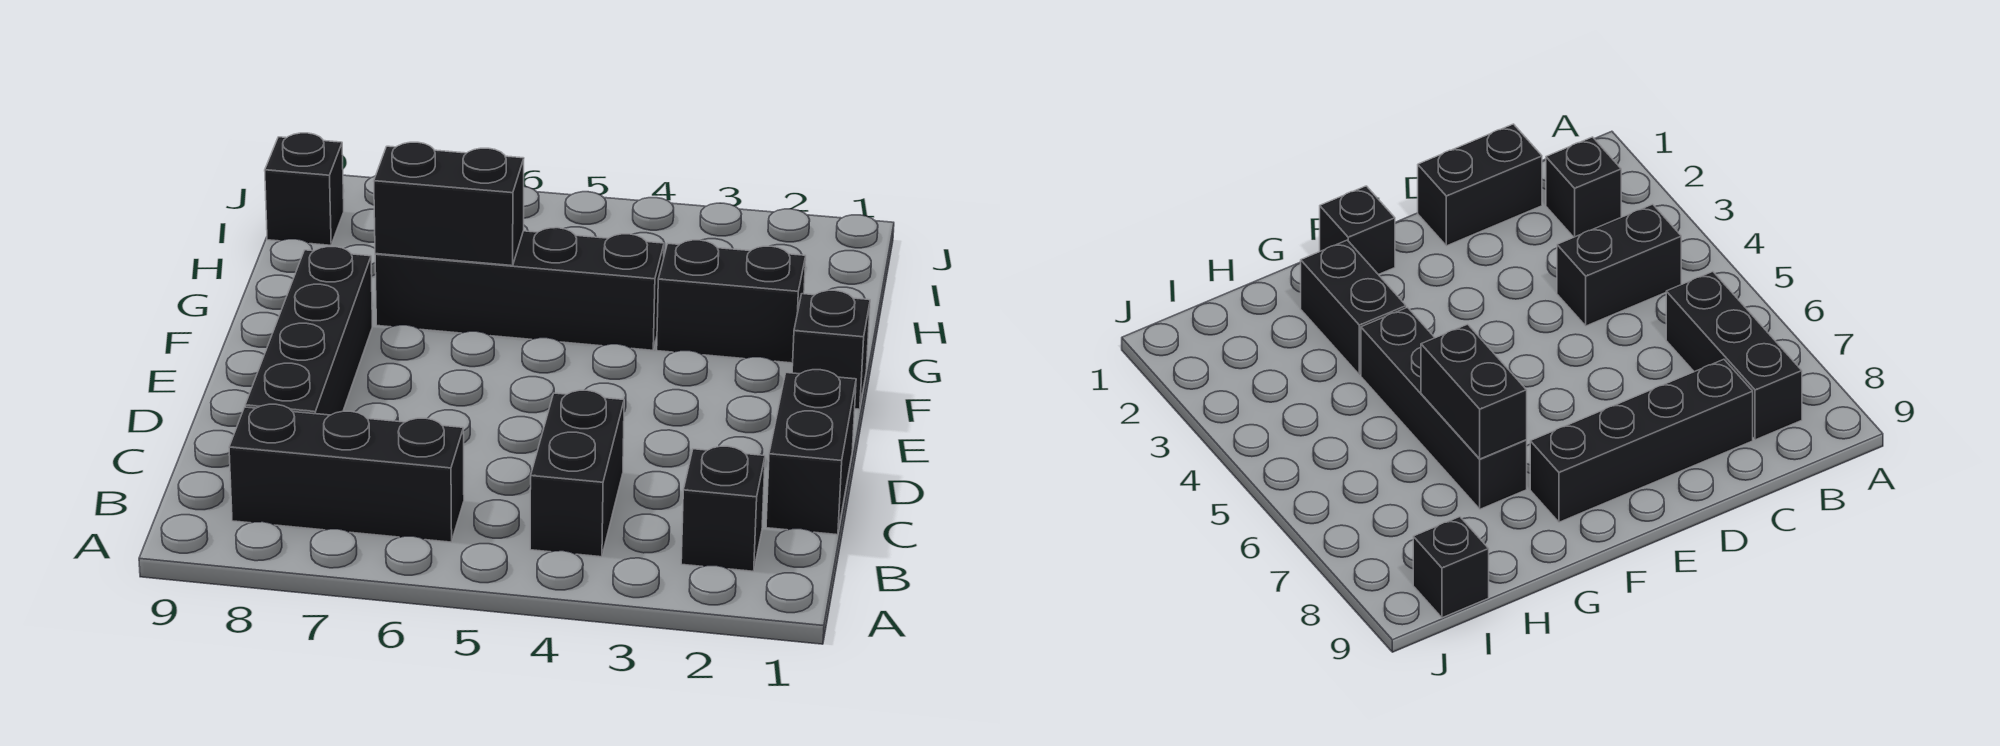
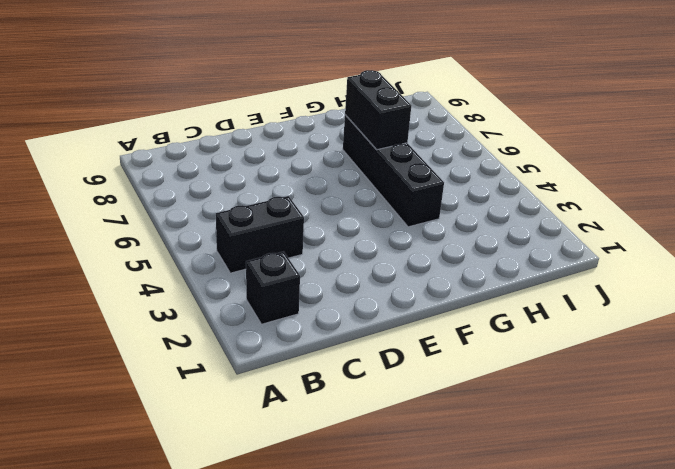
none -> black brick B6:B8 level 1
none -> black brick C1:D1 level 1

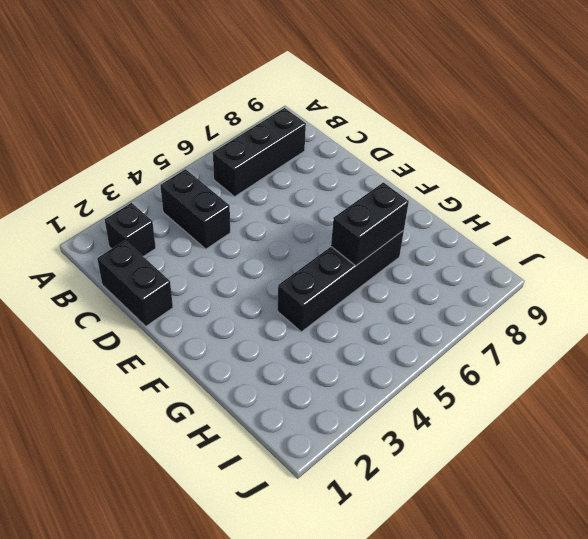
none -> black brick C8:F8 level 1
none -> black brick F1 level 1

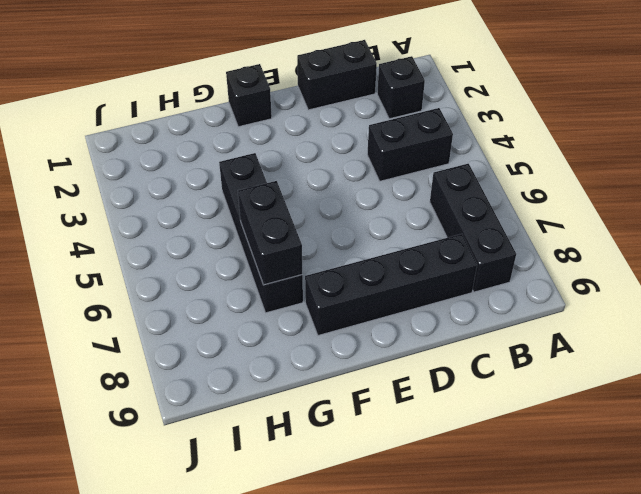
none -> black brick G2:G3 level 1
none -> black brick I9 level 1

